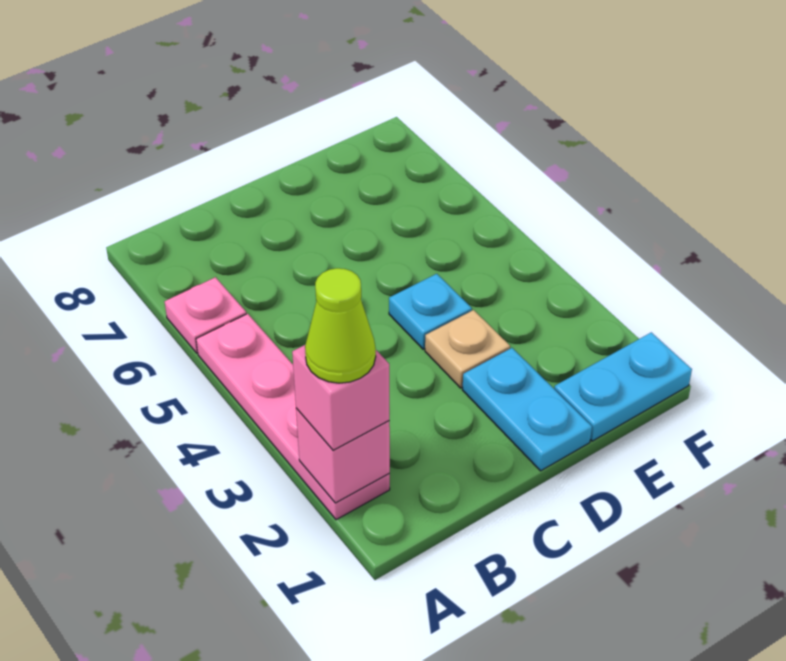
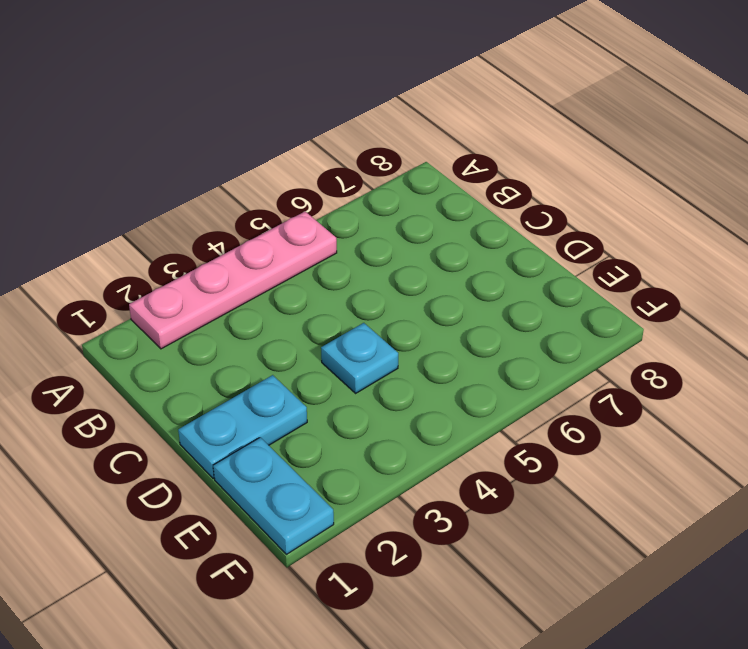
none -> pink plate A6 level 1
none -> tan plate D3 level 1

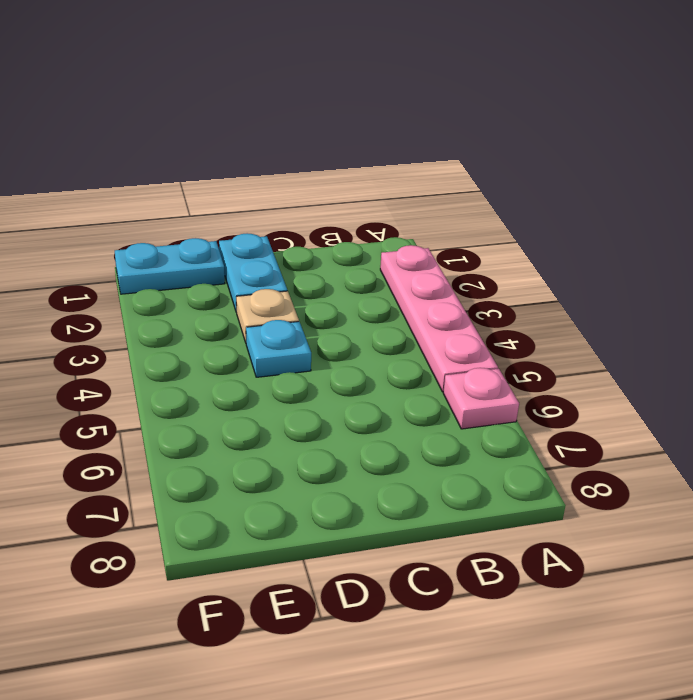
none -> pink brick A2 level 2
none -> pink brick A2 level 3

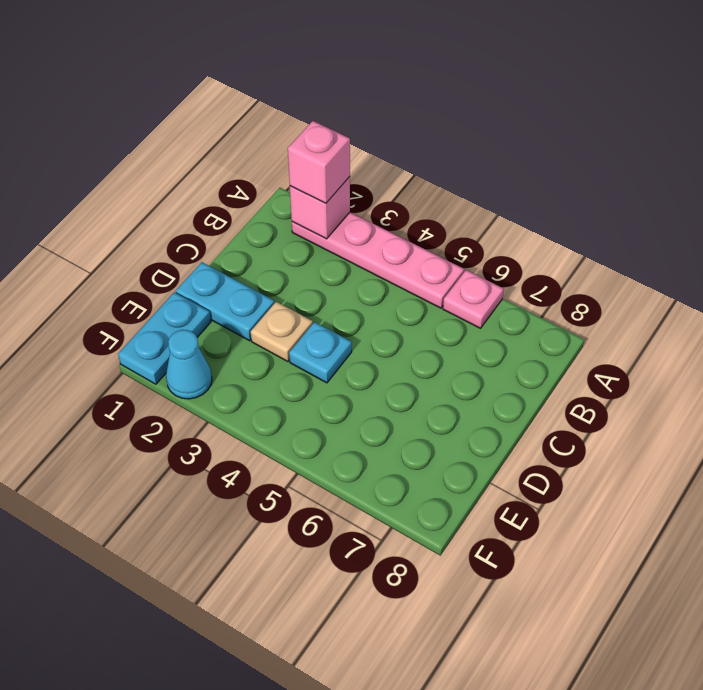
cyan cone F2 level 1 -> none
none -> lime cone A2 level 4

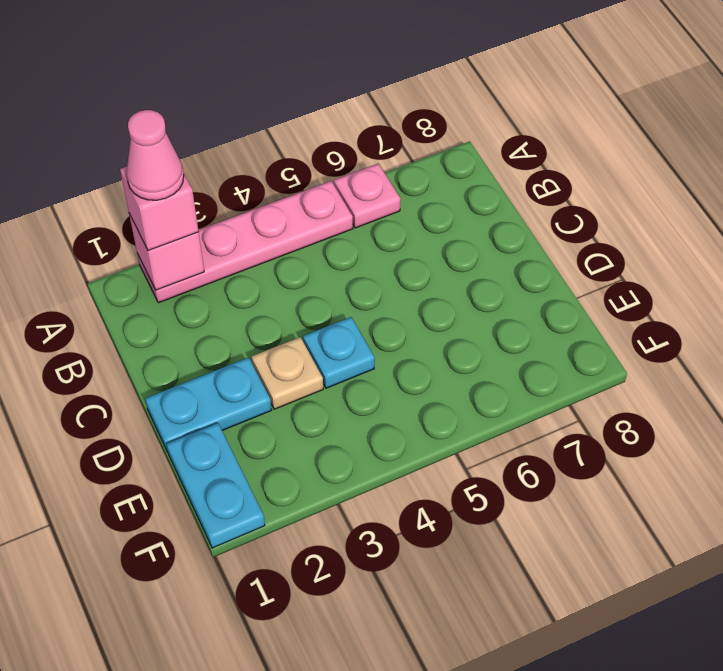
pink cone A2 level 4 -> lime cone A2 level 4

